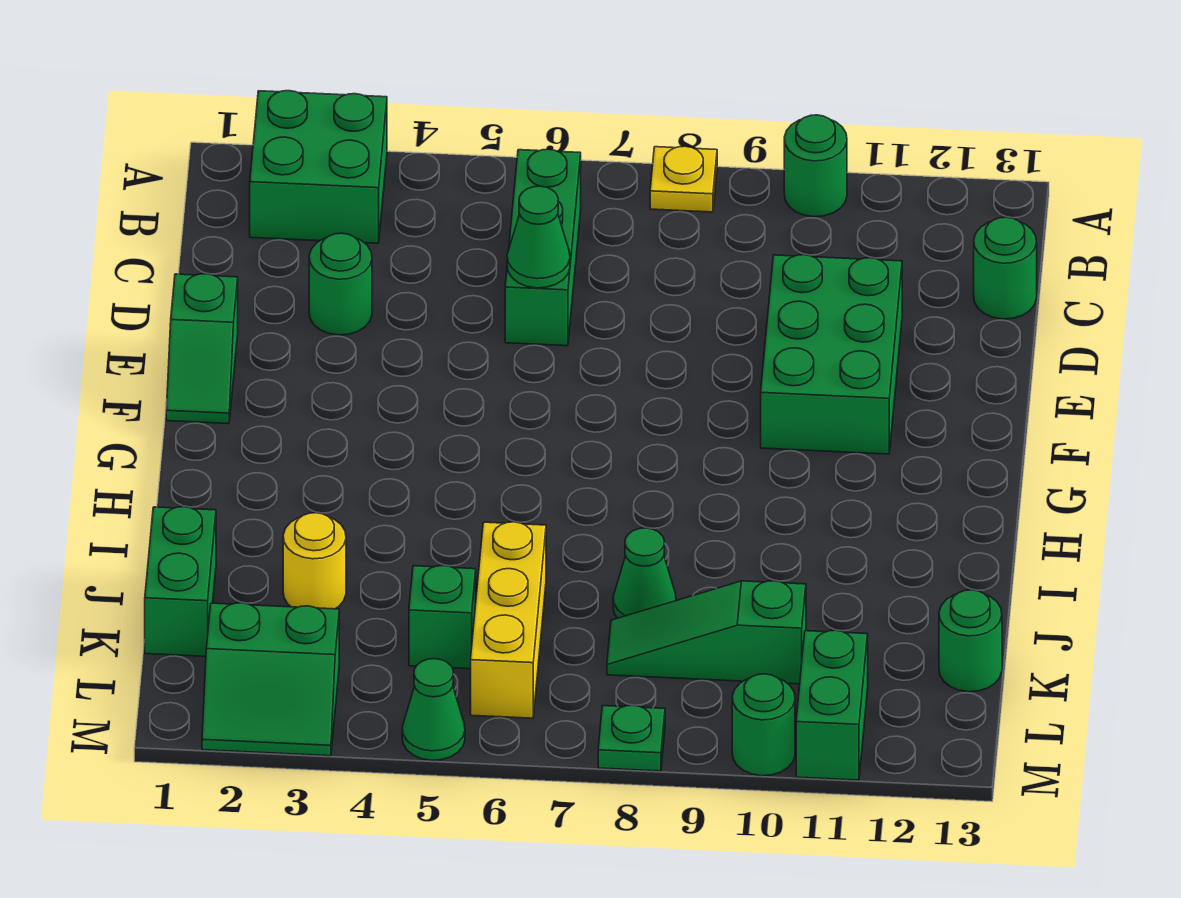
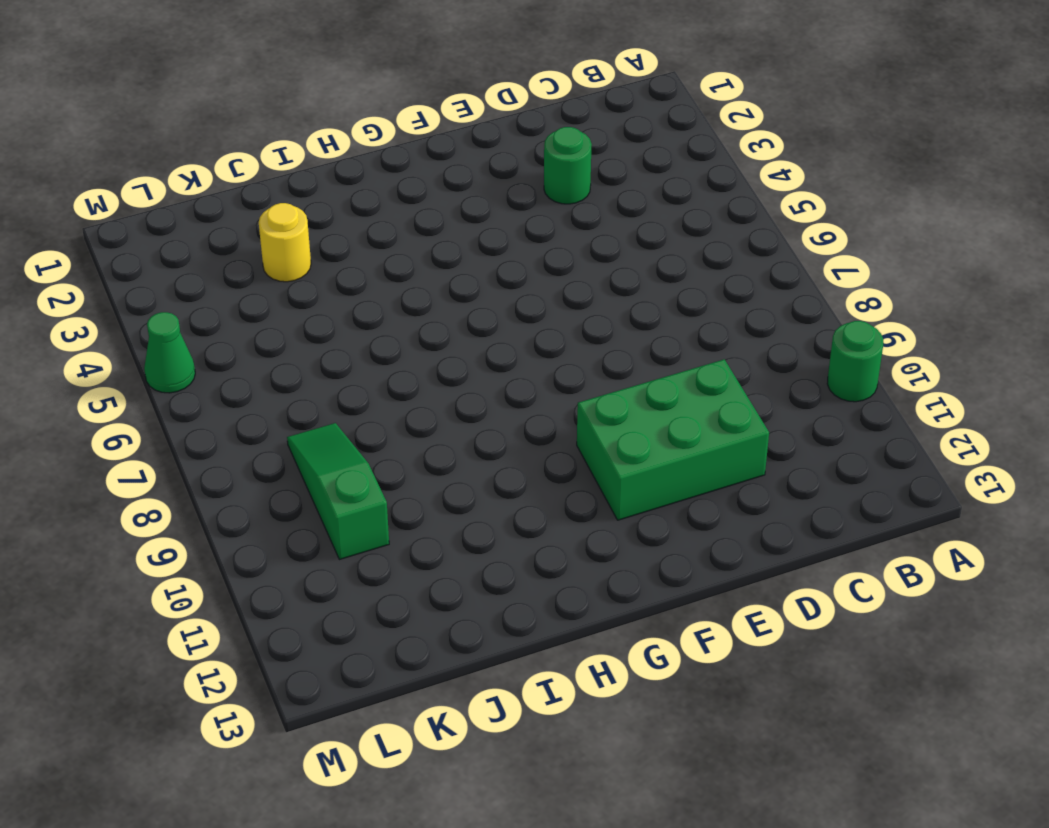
none -> green brick A2:B3 level 1
none -> yellow plate A8 level 1
none -> green brick B6:D6 level 1

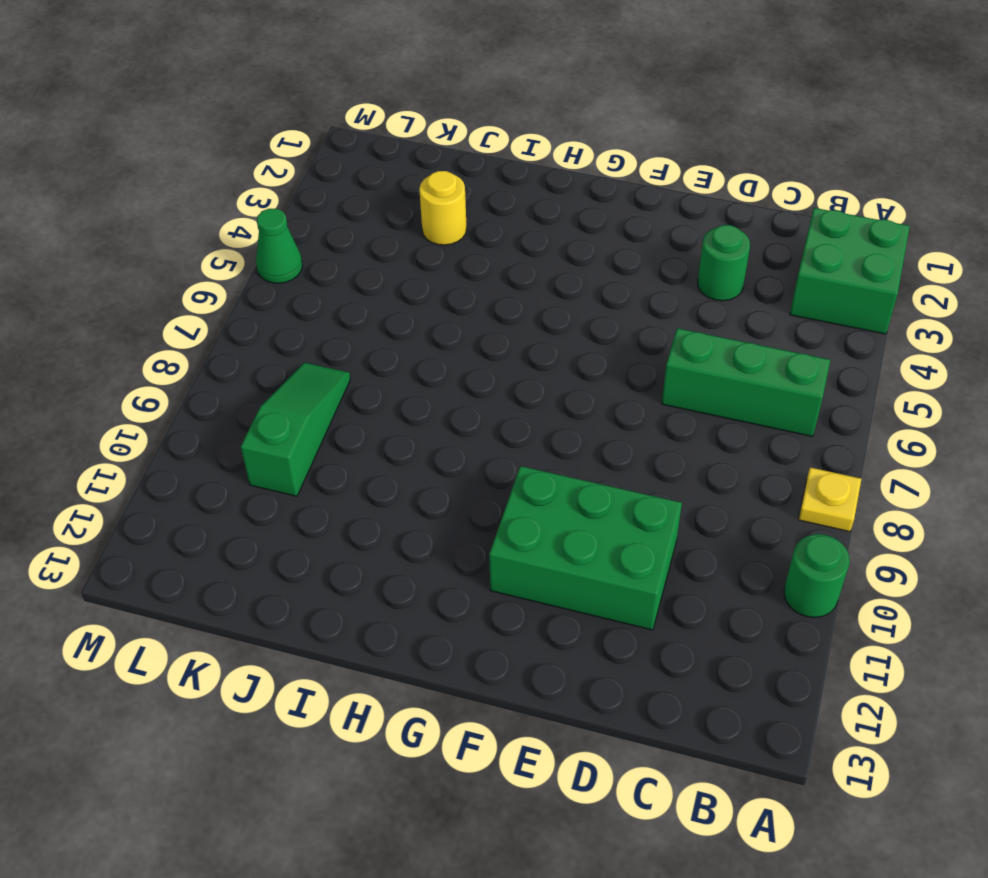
none -> green round brick C13 level 1
none -> green slope E1:F1 level 1 top E
none -> green brick J1:K1 level 1

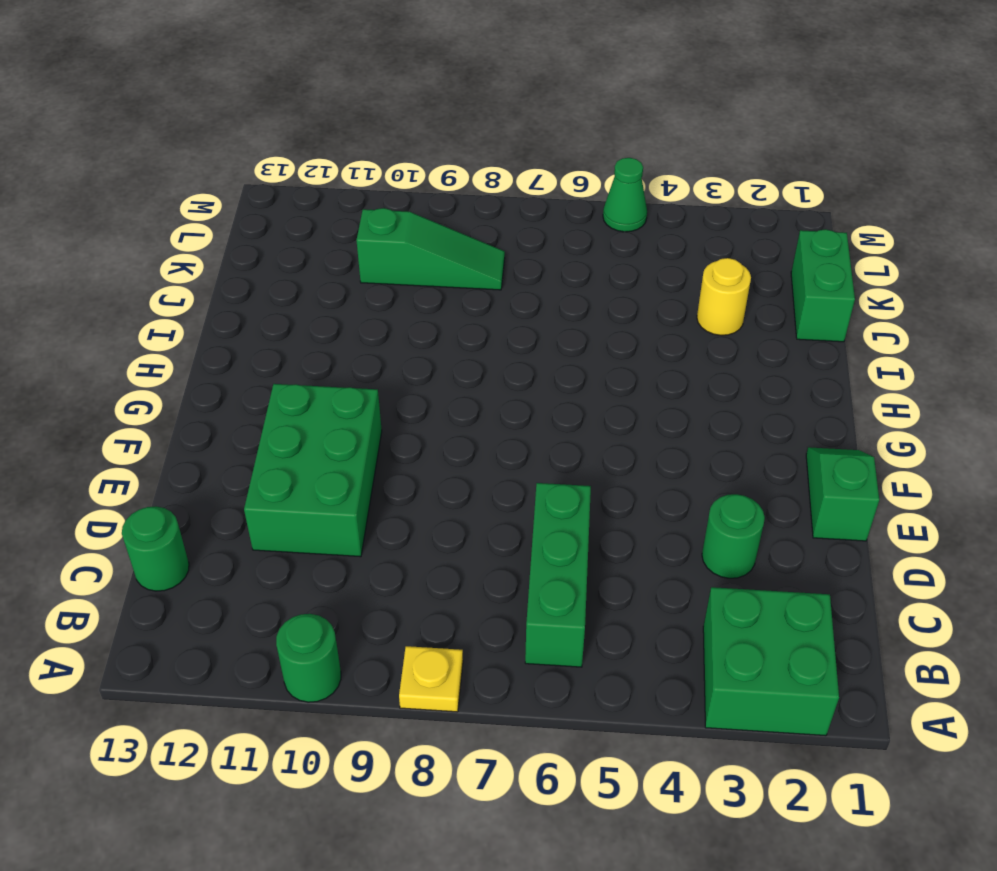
none -> yellow brick J6:L6 level 1
none -> green cone J8 level 1
none -> green brick K5 level 1

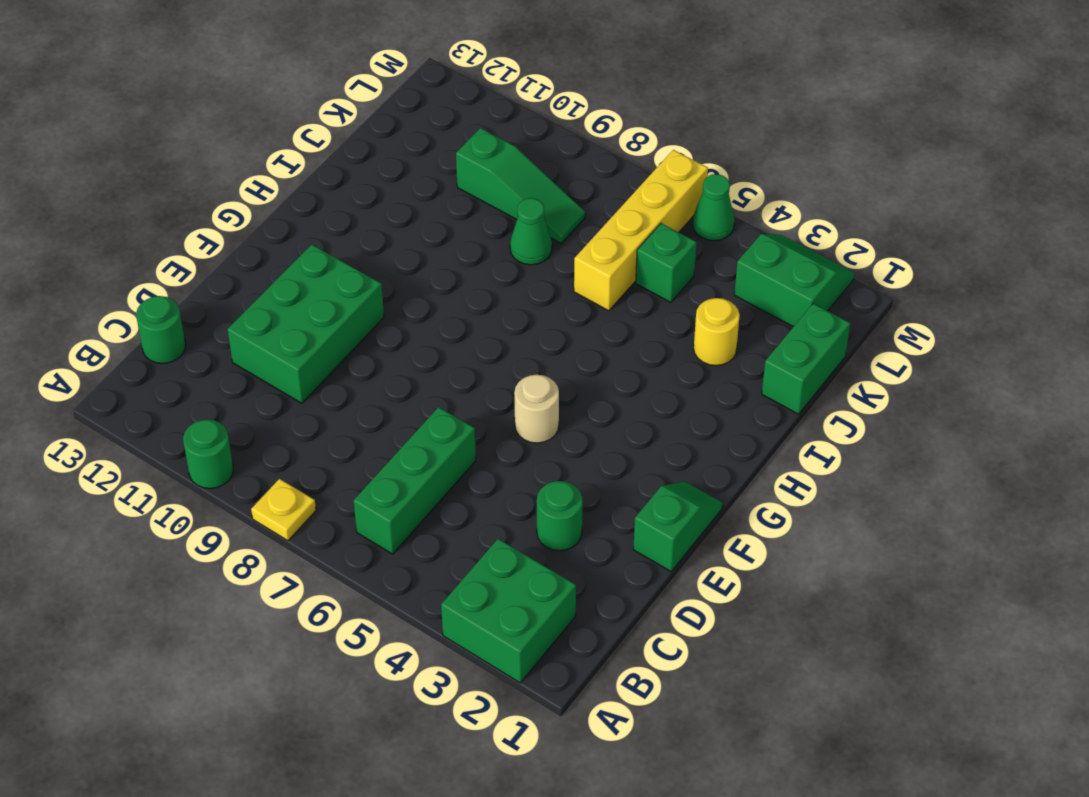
tan round brick F5 level 1 -> none
yellow brick J6:M6 level 1 -> yellow brick J6:L6 level 1
none -> green round brick K13 level 1
none -> green brick L11:M11 level 1
none -> green plate M8 level 1

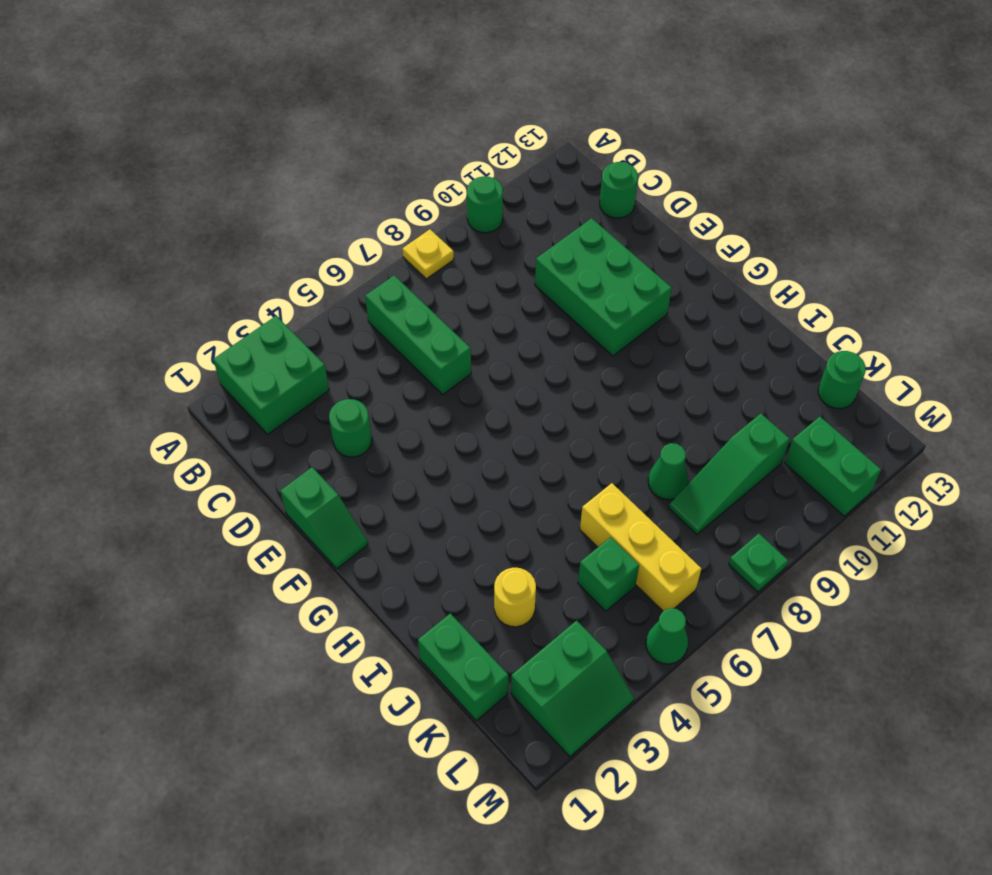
none -> green round brick M10 level 1
none -> green cone D6 level 2

